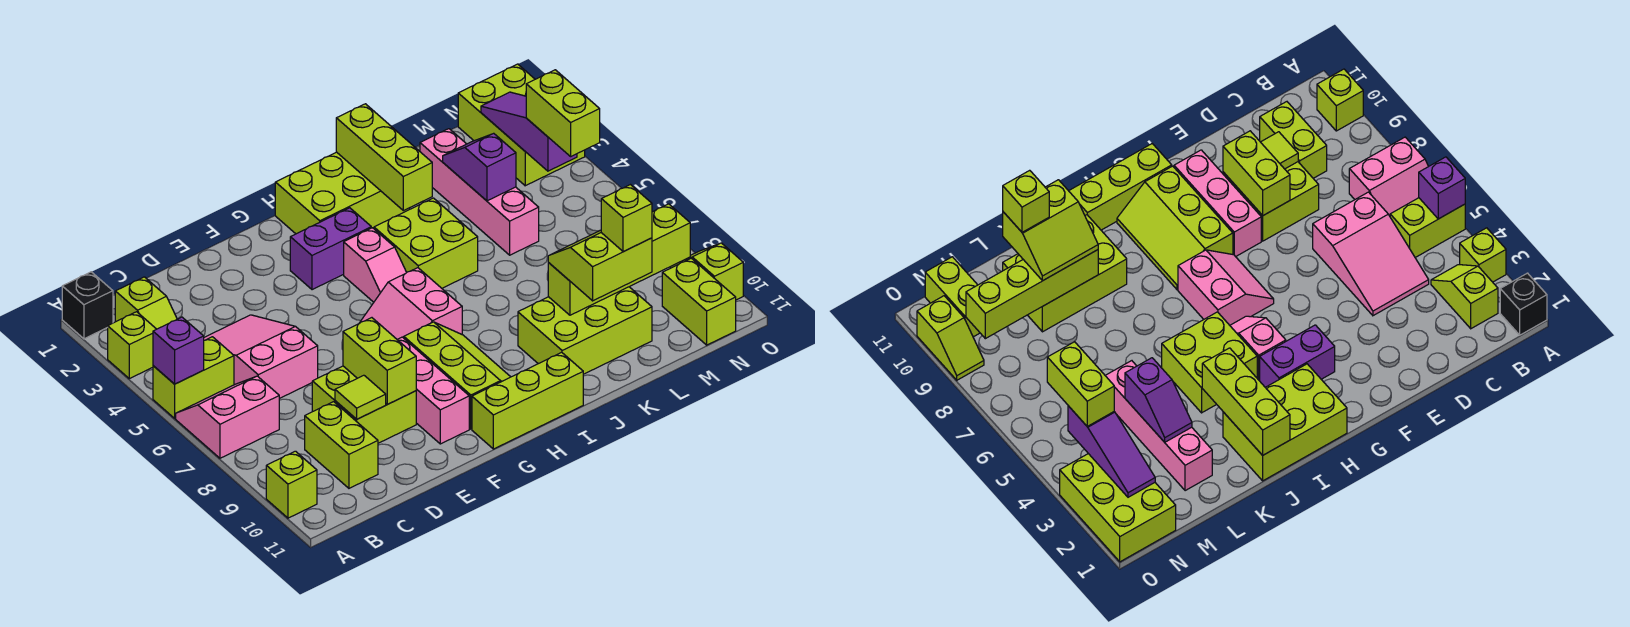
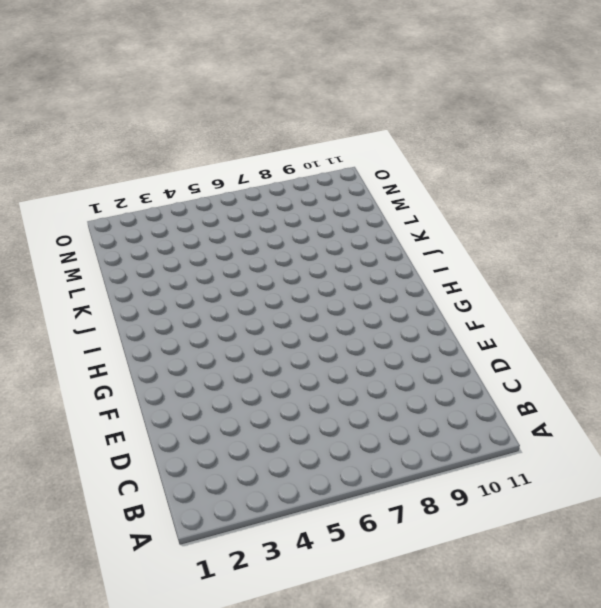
none -> black brick A1 level 1
none -> lime brick A3 level 1
none -> lime brick A5:B5 level 1
none -> pink slope A6:B7 level 1 top 7

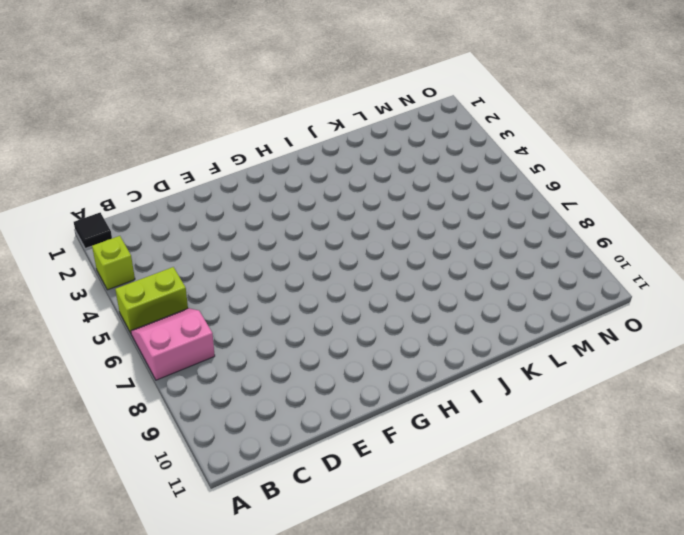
black tile A1 level 1 -> black brick A1 level 1
none -> lime brick A10 level 1
none -> lime slope B2:B3 level 1 top 2
none -> pink slope C4:D6 level 1 top 6
none -> lime brick C9:C10 level 1

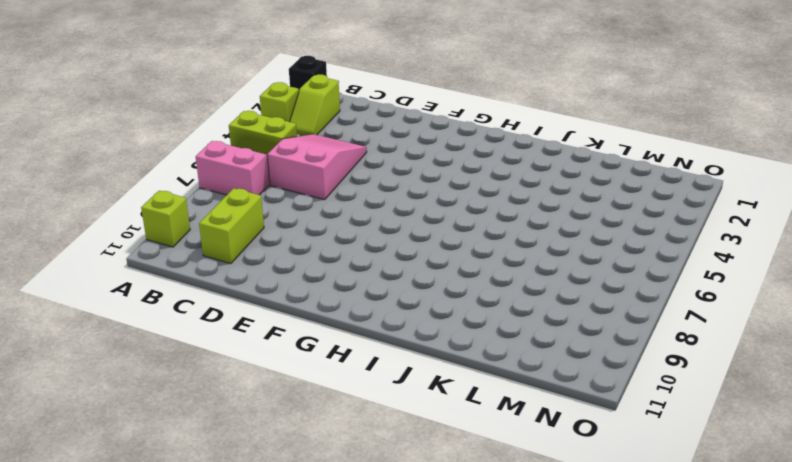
none -> lime brick D8:E9 level 1
none -> pink brick F8:F10 level 1
none -> purple brick G3:H3 level 1
none -> pink slope G6:H7 level 1 top H

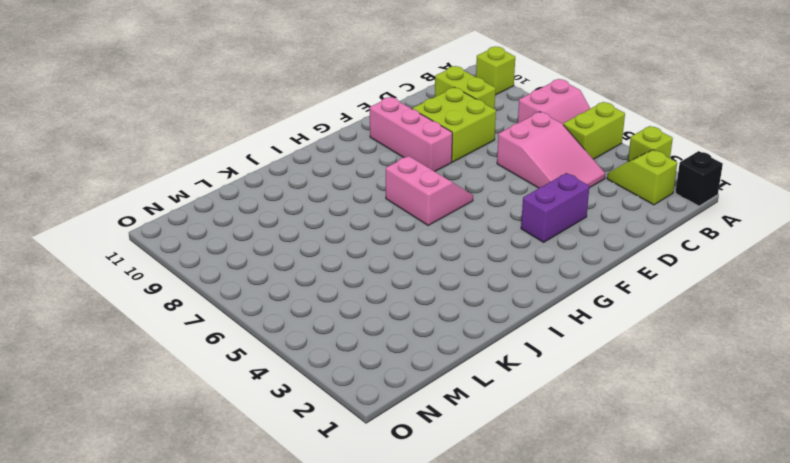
purple brick E3:F3 level 1 -> purple brick G3:H3 level 1
none -> lime slope G8:H10 level 1 top G
none -> lime brick G11:I11 level 1
none -> lime brick H1:J2 level 1
none -> pink slope H4:H5 level 1 top 4

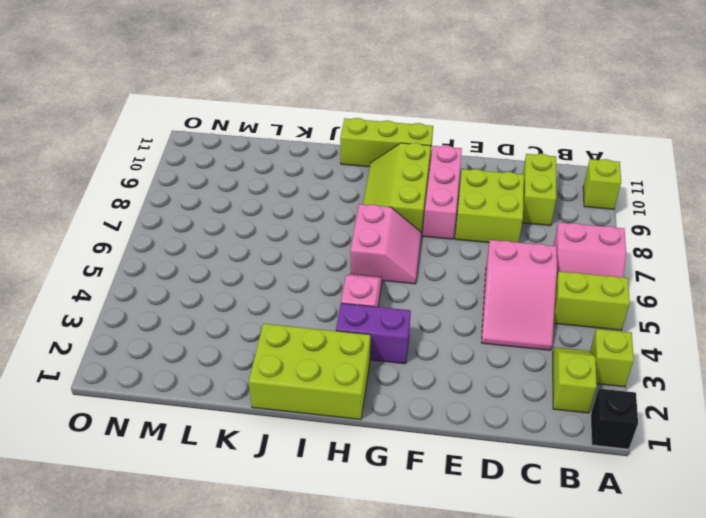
none -> lime brick I4:J5 level 1
none -> lime brick J9:L10 level 1
none -> pink brick L2:L5 level 1
none -> lime brick N1:O3 level 1

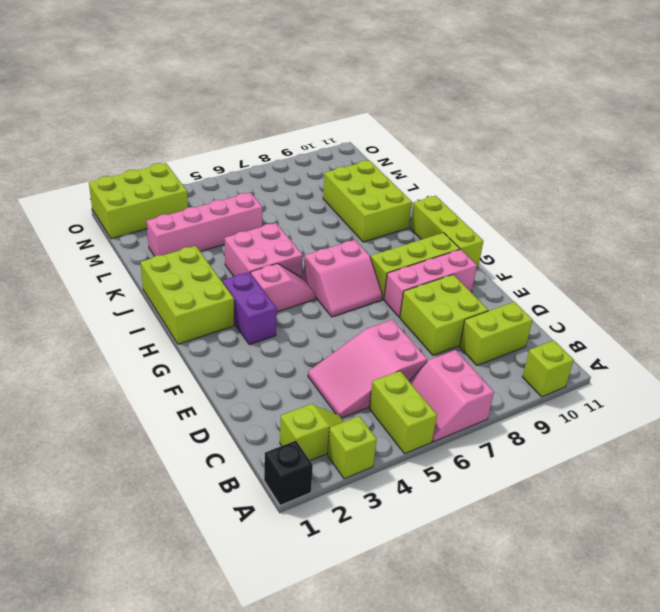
pink brick I4:J5 level 1 -> lime brick I4:J5 level 1
none -> lime brick N10:N11 level 1
none -> lime slope O9:O10 level 1 top 10
none -> purple brick A5 level 2
none -> lime tile D9 level 2

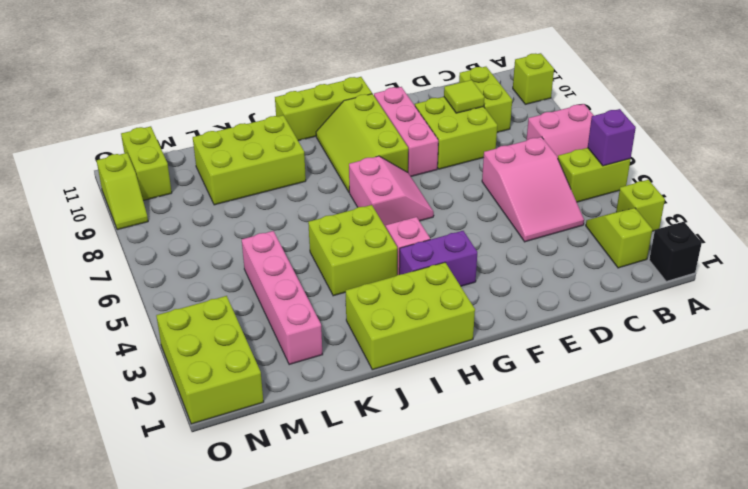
none -> lime brick E8:E9 level 2
none -> lime brick J1:J3 level 2
none -> lime brick K9:N9 level 2
none -> purple slope L3:L4 level 2 top 4

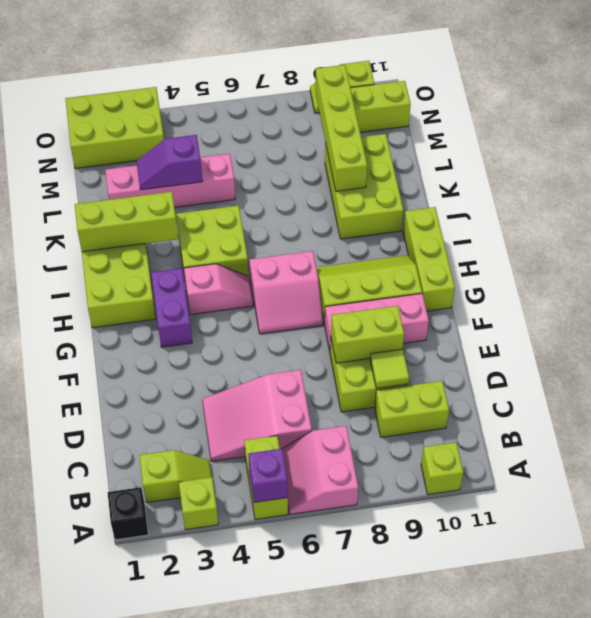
none -> purple slope N2:N4 level 2 top 4
none -> lime slope K9:L10 level 3 top 10
none -> lime brick N4:N5 level 3
none -> lime brick L10 level 4

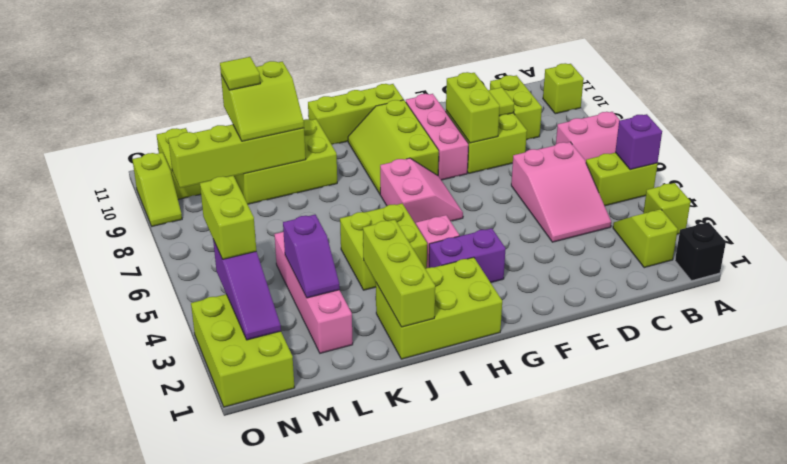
lime tile L10 level 4 -> lime brick L10 level 4

